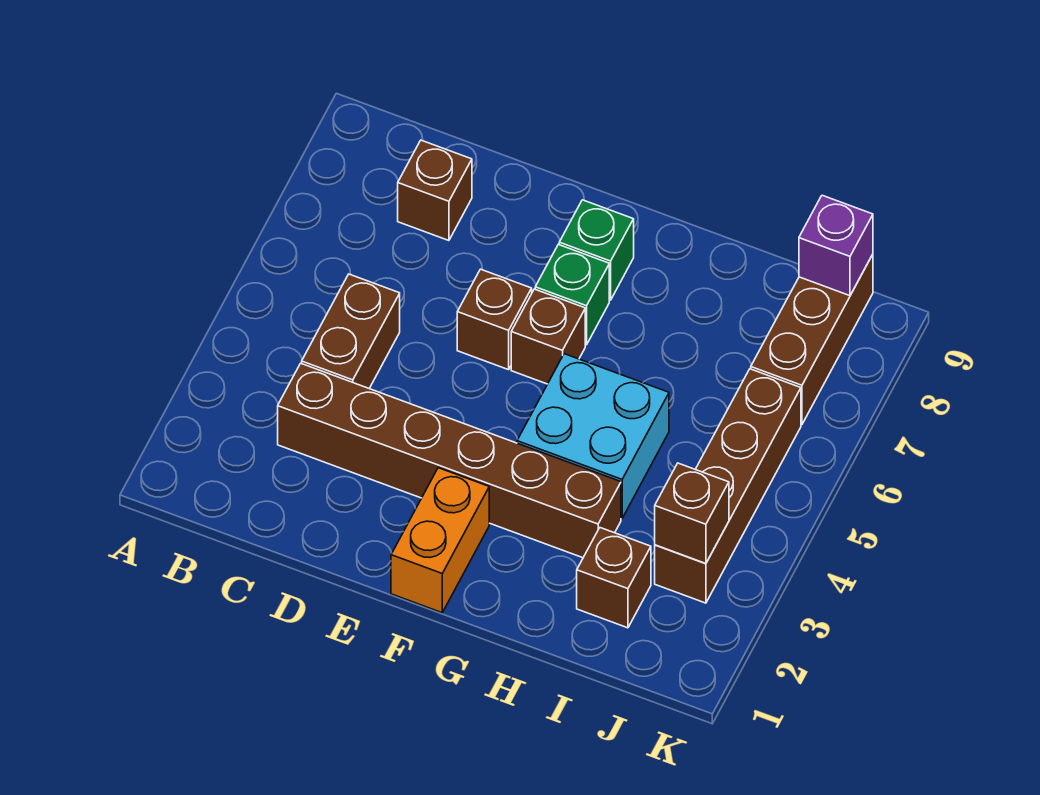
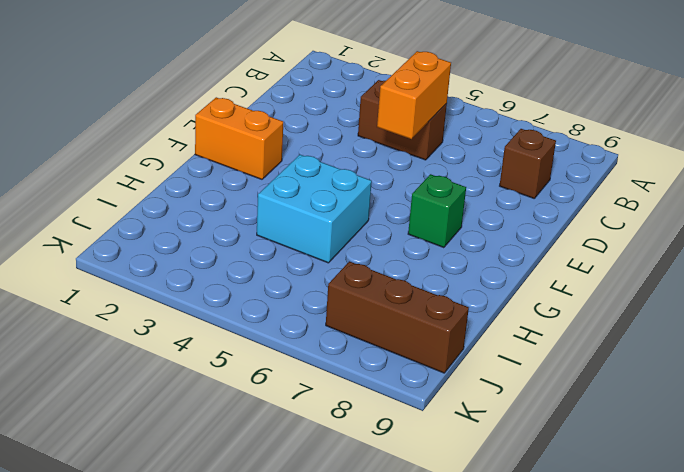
orange brick C5:D5 level 2 -> none
none -> brown brick C3:H3 level 1
none -> brown brick E6 level 1
none -> brown brick F6 level 1

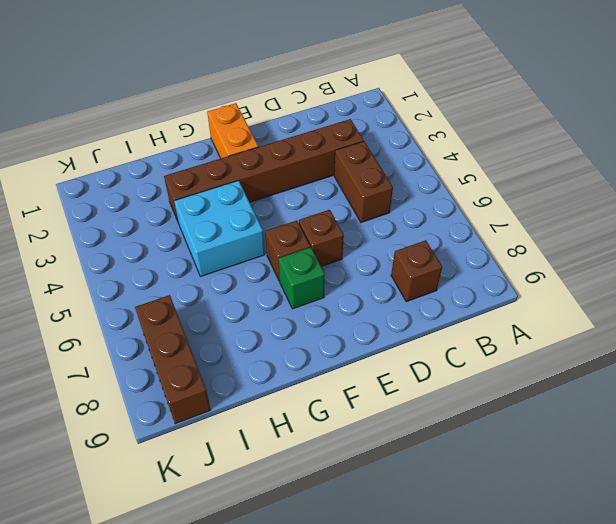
none -> green brick F8 level 1
none -> brown brick I2 level 1
none -> brown brick J3:J6 level 1

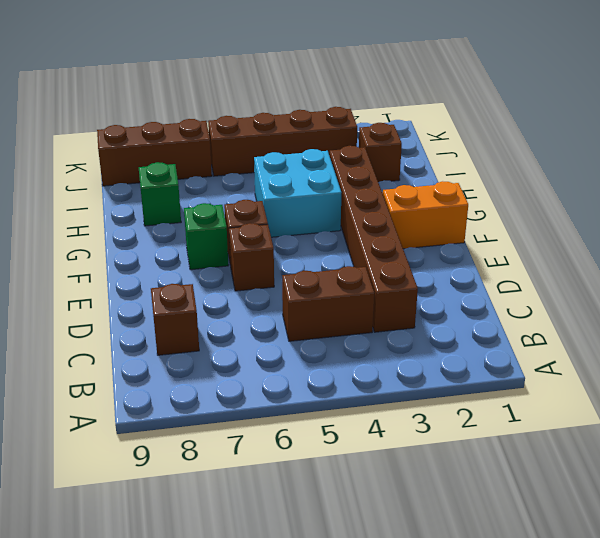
green brick H8 level 1 -> green brick F8 level 1
none -> brown brick J3 level 2
none -> purple brick J9 level 2

